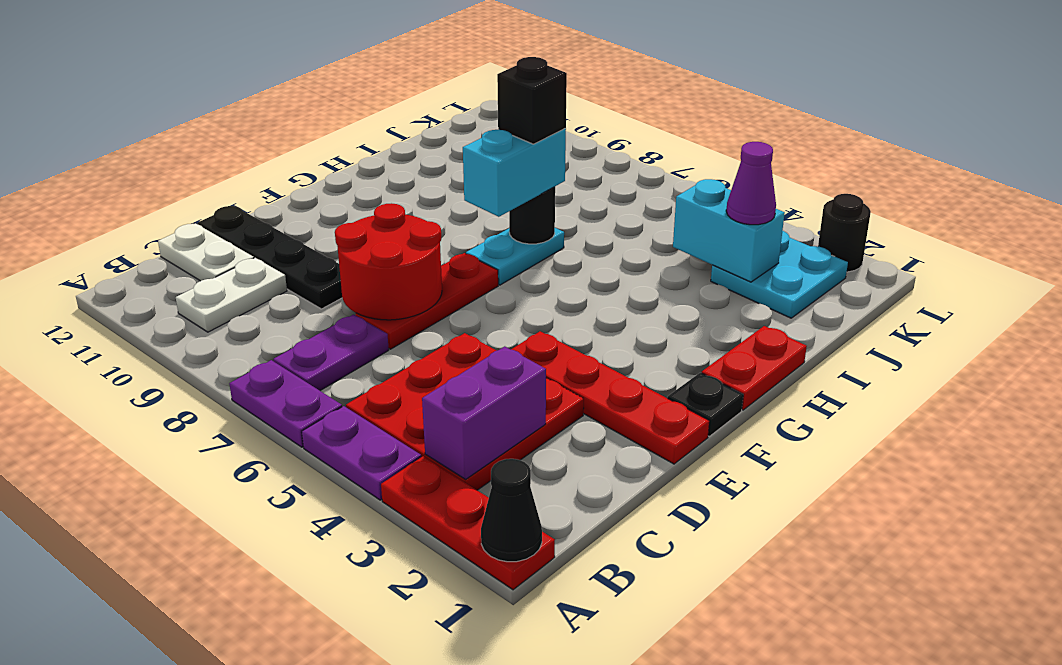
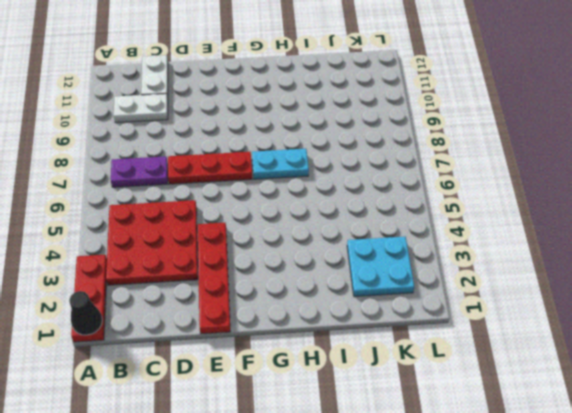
none -> purple plate A4:A5 level 1
none -> purple plate A6:A7 level 1
none -> black plate D9:D12 level 1

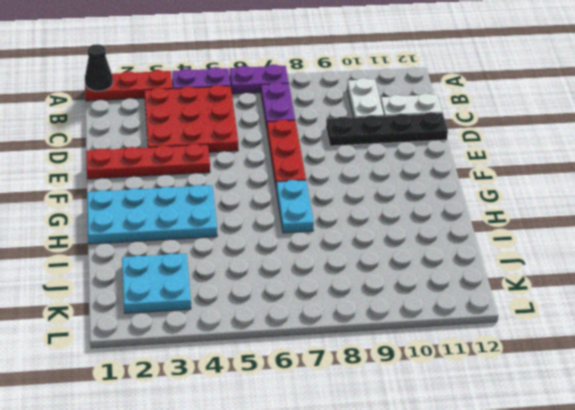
cyan plate G1:H4 level 1 -> red plate G1:H1 level 1
none -> black plate F1 level 1
none -> black round brick L2 level 1
none -> purple brick B3:C3 level 2

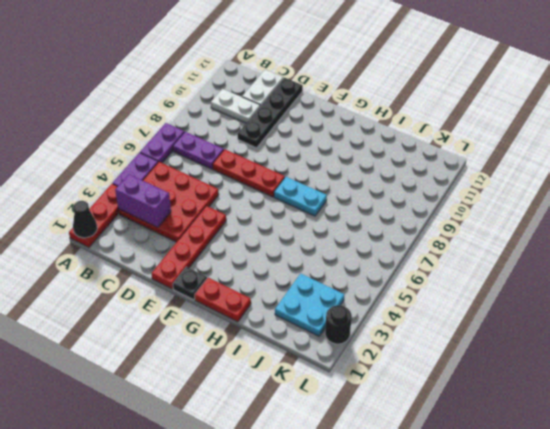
none -> red round brick D7:E8 level 2
none -> black round brick H7 level 2
none -> cyan brick J3:J4 level 2

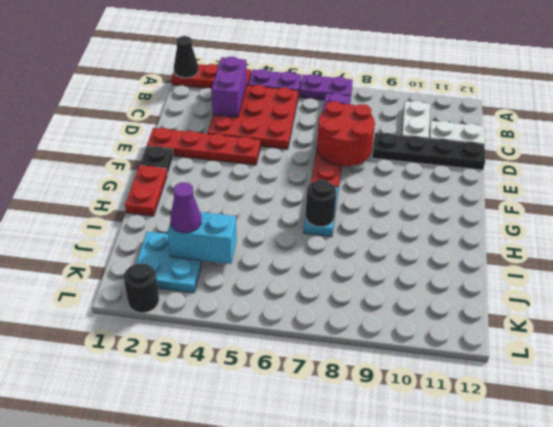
none -> cyan brick G7:H7 level 3
none -> black brick H7 level 4

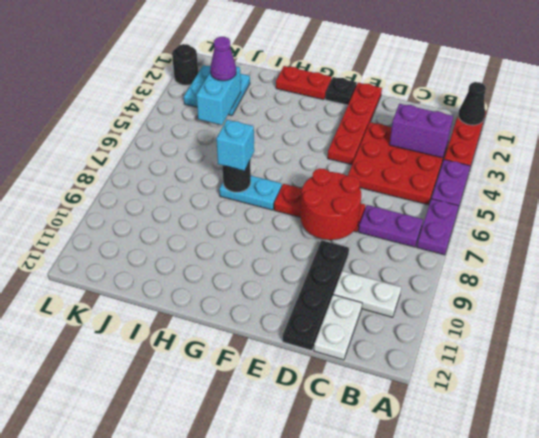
cyan brick H7 level 3 -> cyan brick G7:H7 level 3
none -> black brick H7 level 4

